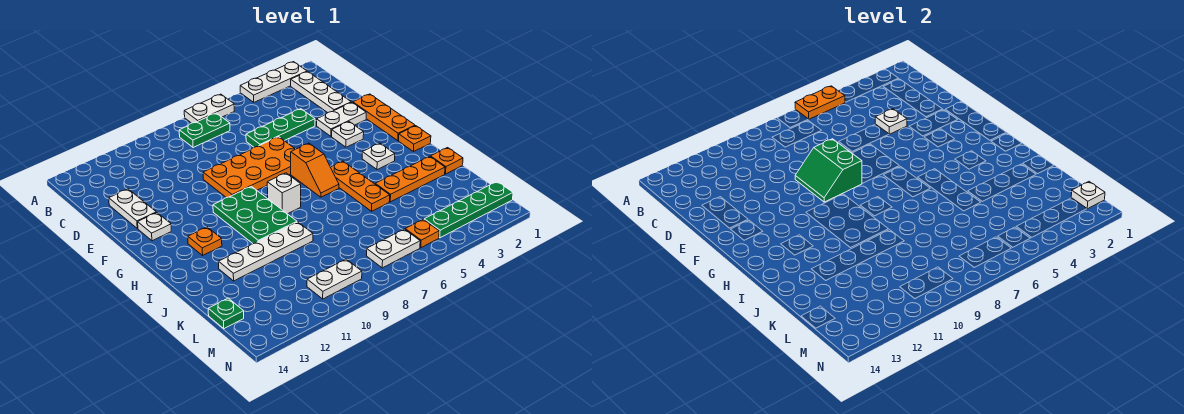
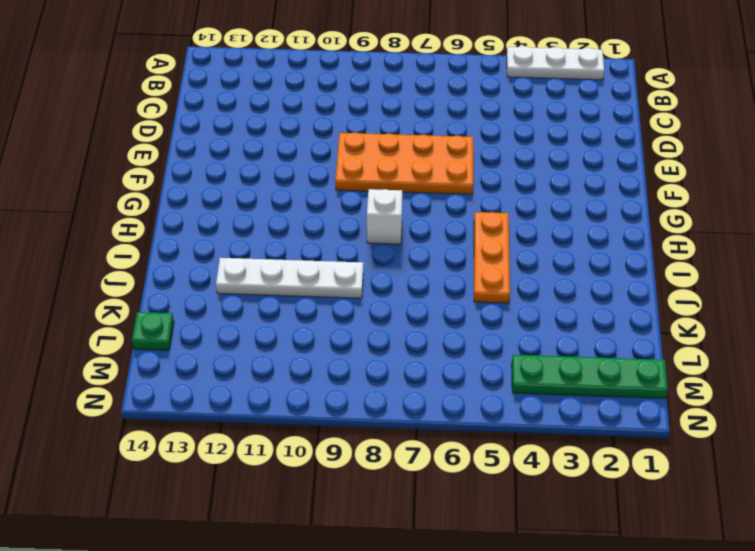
none -> white plate A6:A7 level 1
none -> white plate B2:D2 level 1
none -> green plate B7:B8 level 1
none -> green plate D4:D6 level 1

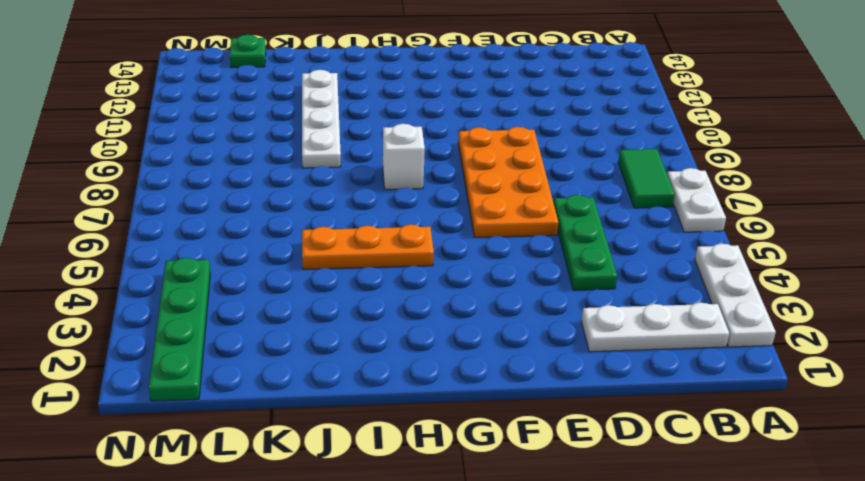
green tile B7:B8 level 1 -> green plate B7:B8 level 1
none -> white plate D13:E13 level 1
none -> orange plate E1:G1 level 1
none -> white plate E2:E3 level 1
none -> white plate F3 level 1

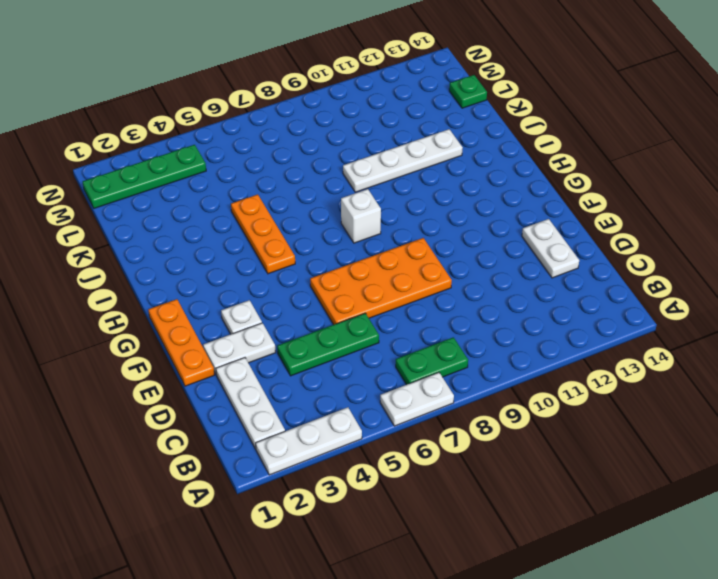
none -> white plate F13 level 1
none -> orange slope G6:H6 level 1 top G
none -> green plate G9:I10 level 1
none -> orange plate H1 level 1

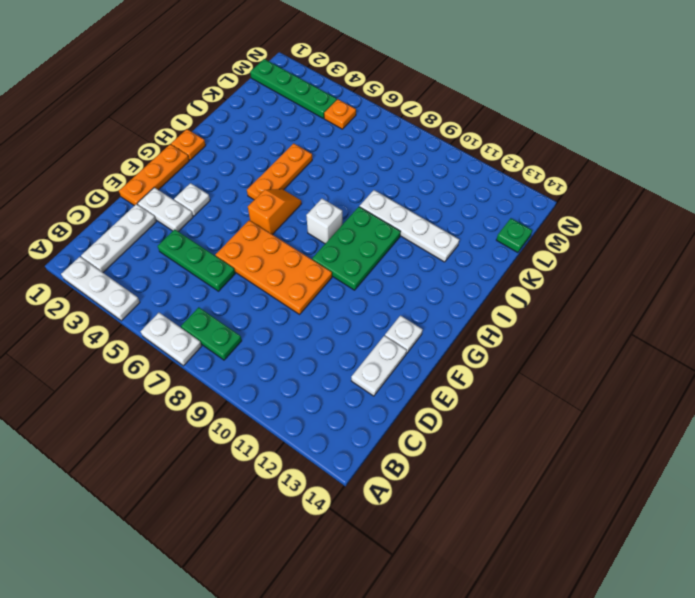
none -> white plate H3 level 1
none -> orange plate H12 level 1
none -> orange plate J1 level 1
none -> orange plate J2:J4 level 1

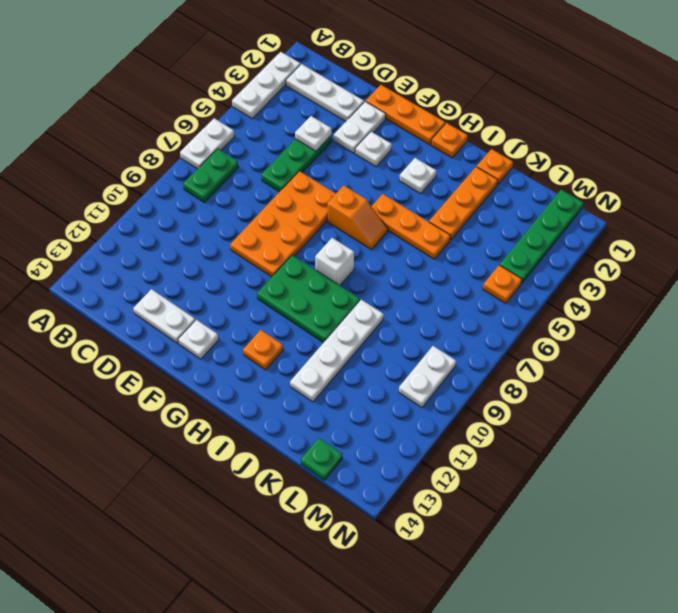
none -> white plate M6:M7 level 1
none -> orange plate A5:A6 level 2
none -> green slope E8:F9 level 2 top 8
none -> white plate M1 level 2

